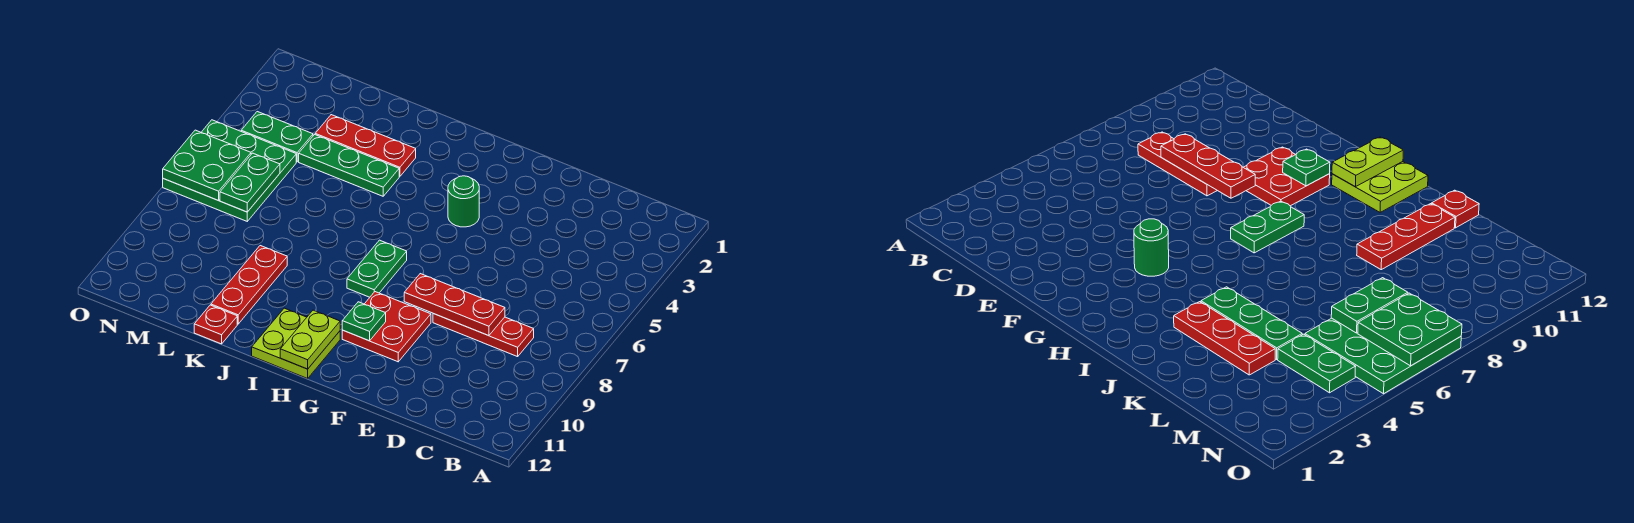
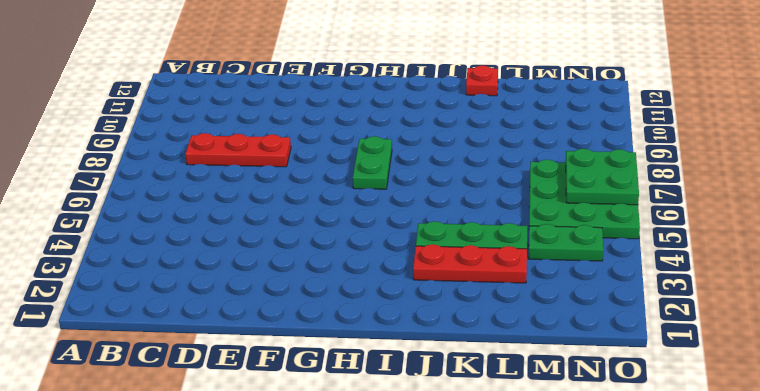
none -> red plate F9:G10 level 1
none -> green round brick G4 level 1
none -> lime plate H11:I12 level 1

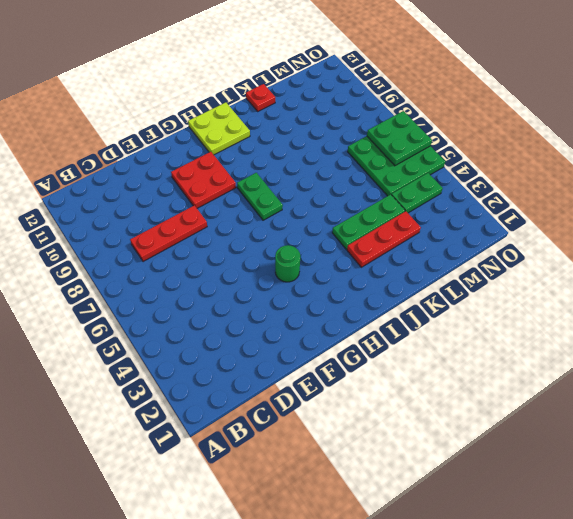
none -> red plate K9:K11 level 1
none -> red plate D8:F8 level 2
none -> green plate G10 level 2

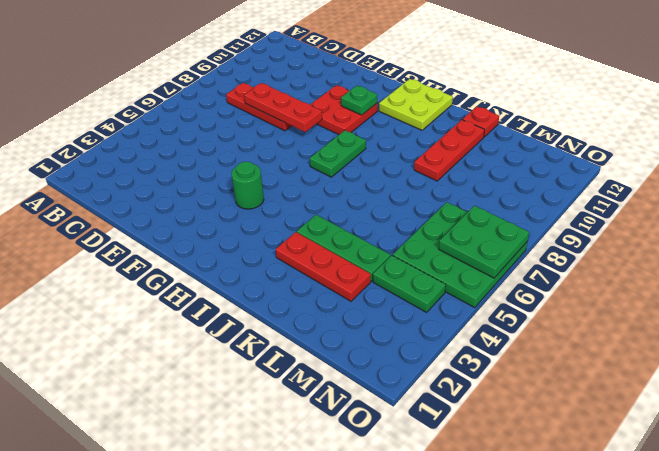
none -> lime plate H11:H12 level 2
none -> green plate M6:M7 level 2

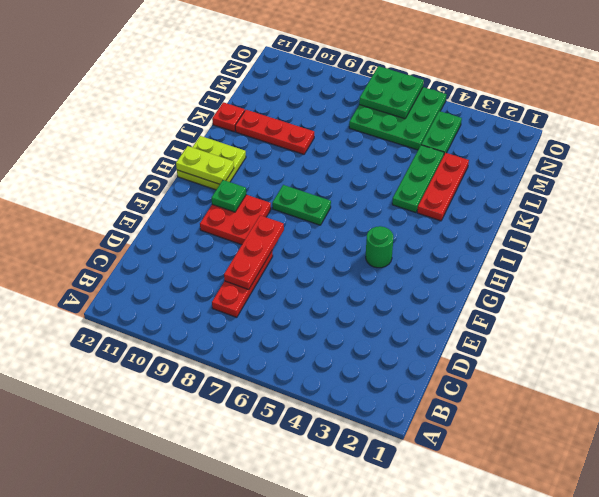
none -> green plate M6:M7 level 2

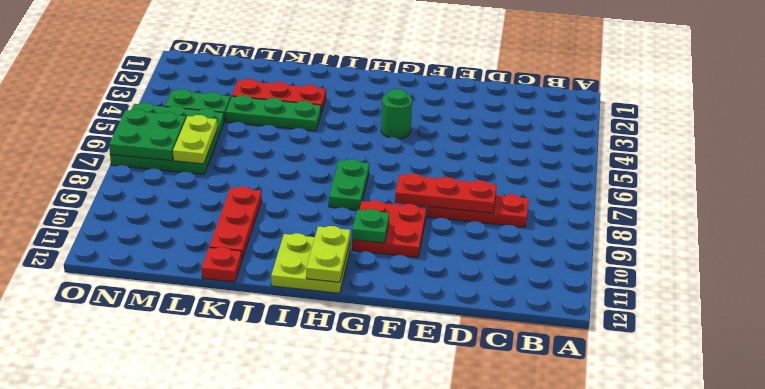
lime plate M6:M7 level 2 -> green plate M6:M7 level 2

